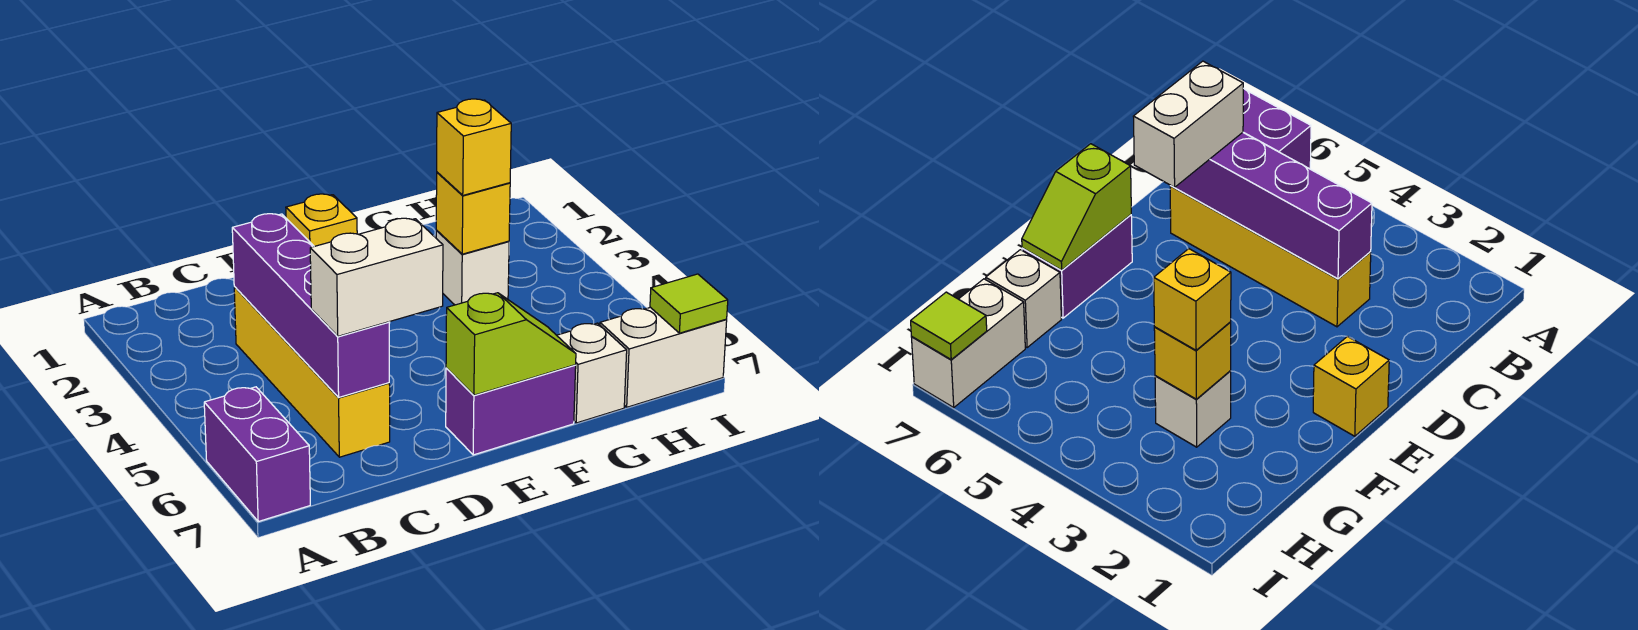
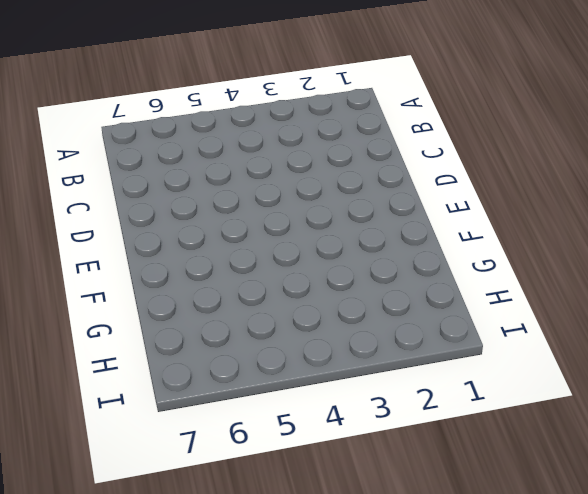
none -> purple brick A6:A7 level 1
none -> yellow brick C3:C6 level 1
none -> yellow brick E1 level 1

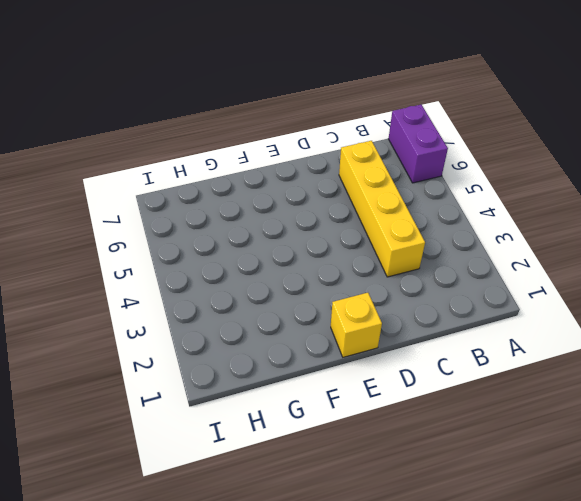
none -> purple brick E7:F7 level 1
none -> white brick G3 level 1
none -> white brick G7 level 1

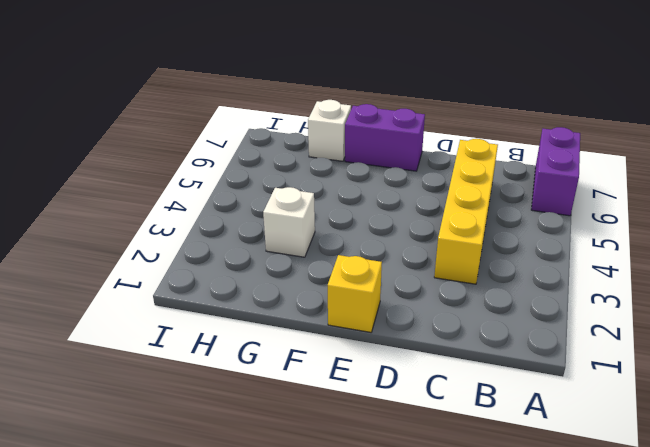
none -> white brick H7:I7 level 1
none -> purple brick C3:C6 level 2
none -> lime slope E7:F7 level 2 top E

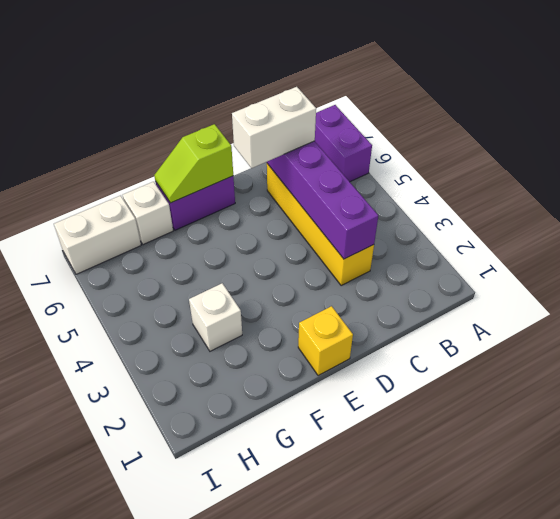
none -> yellow brick G3 level 2
none -> lime tile I7 level 2
none -> yellow brick G3 level 3

